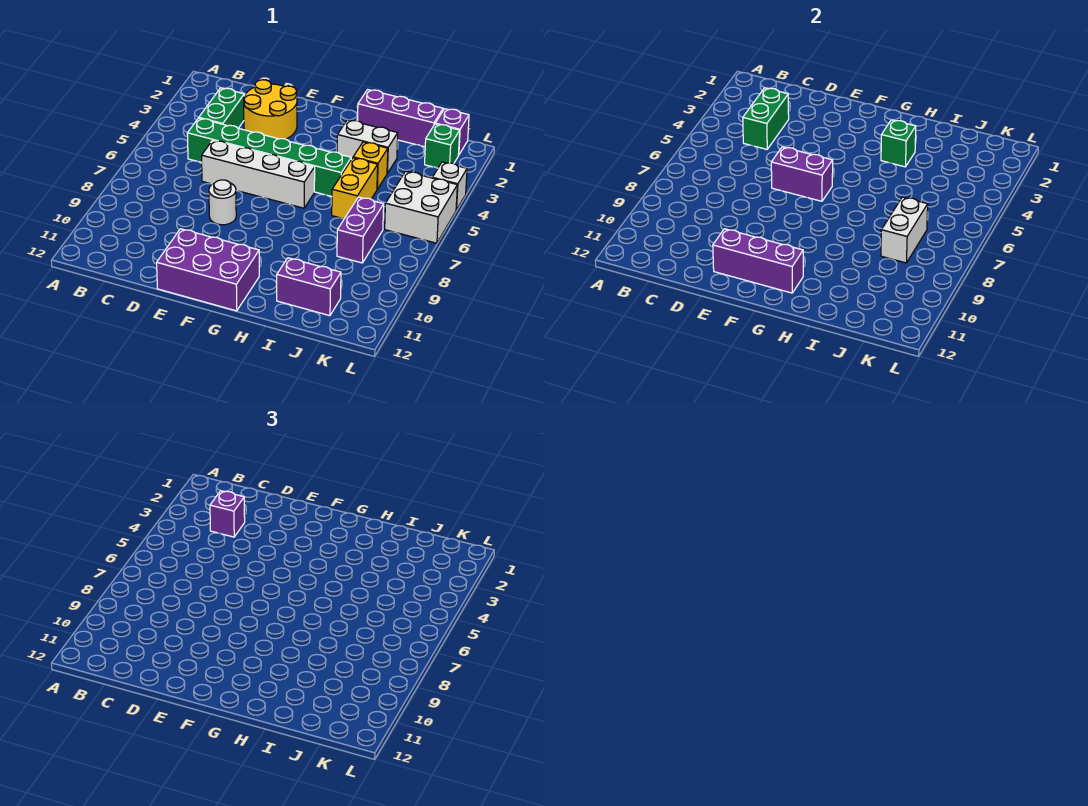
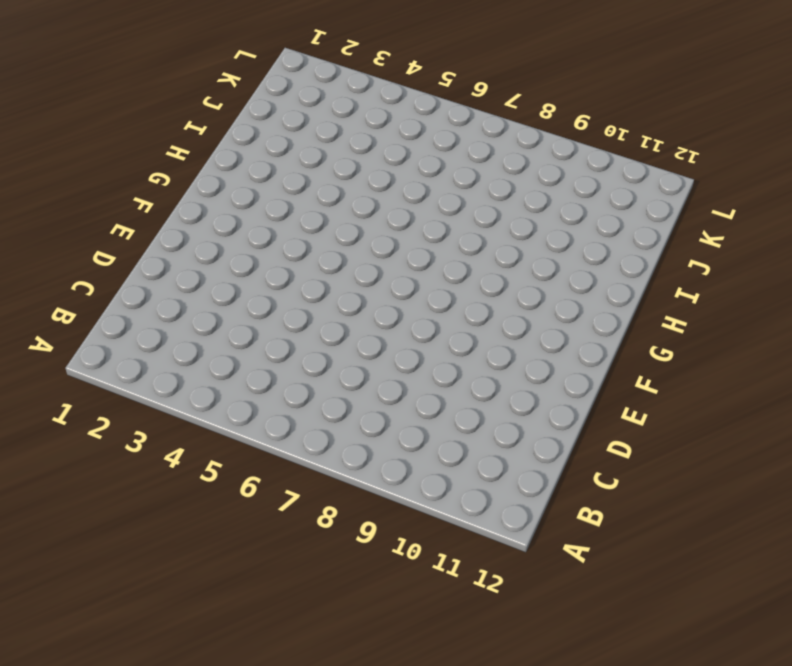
none -> green brick C3:C4 level 1
none -> green brick C5:H5 level 1
none -> yellow round brick D2:E3 level 1

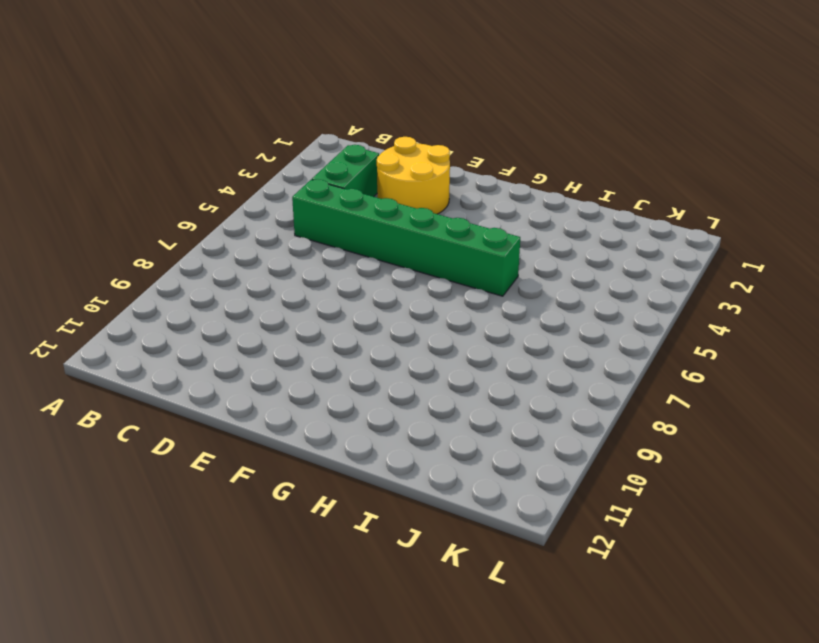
none -> white brick D6:G6 level 1
none -> white round brick E8 level 1
none -> purple brick E11:G12 level 1

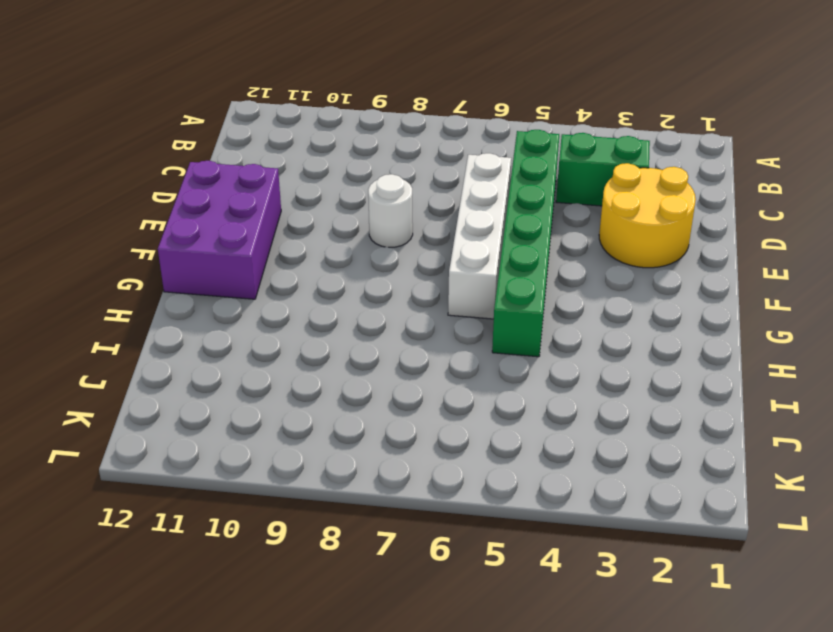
none -> purple brick H1:J1 level 1
none -> white brick H3:I3 level 1
none -> yellow brick I4 level 1

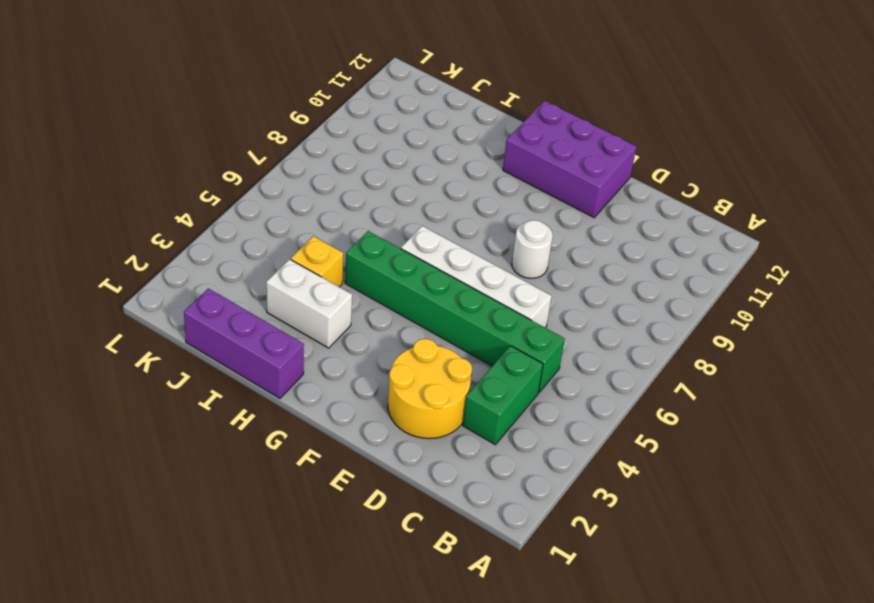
none -> yellow brick I5:I6 level 1
none -> purple brick I11:J11 level 1
none -> purple brick J7:J8 level 1

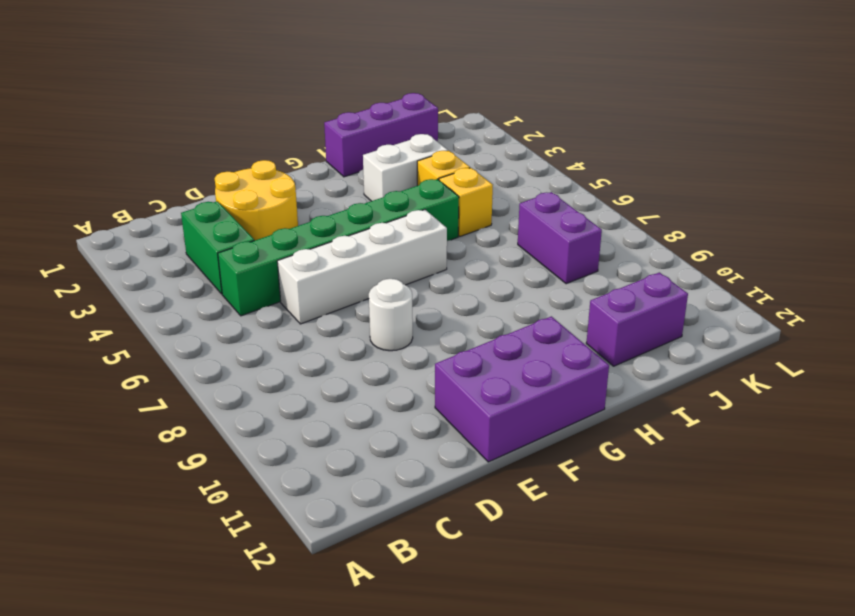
yellow brick I5 level 1 -> yellow brick I5:I6 level 1
none -> purple brick K1 level 1
none -> green brick K2 level 1
none -> white brick K5:L6 level 1

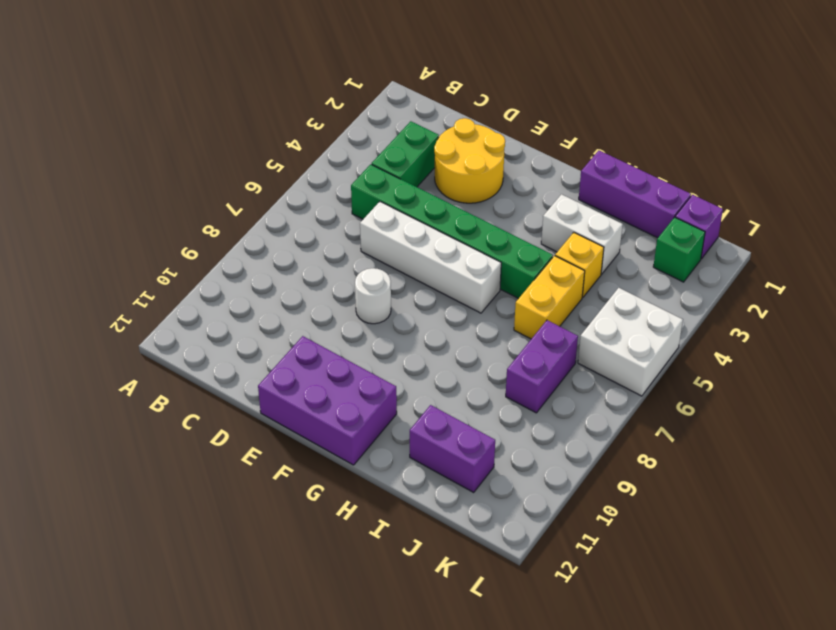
none -> white brick L4 level 1
none -> green brick C3:C4 level 2
none -> purple brick E6:F6 level 2

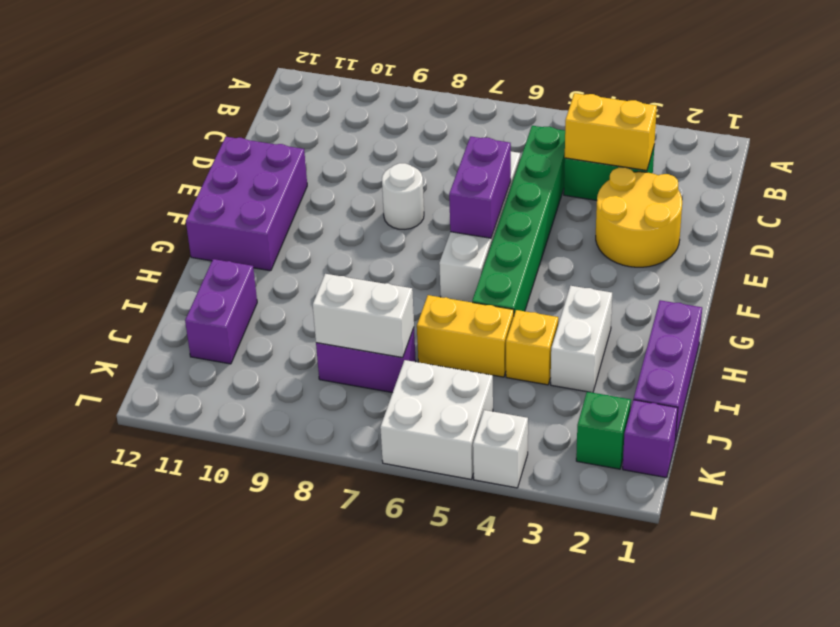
yellow brick C3:C4 level 2 -> green brick C3:C4 level 2
none -> purple brick E11:G11 level 2
none -> green brick H3 level 2
none -> purple brick C3 level 3

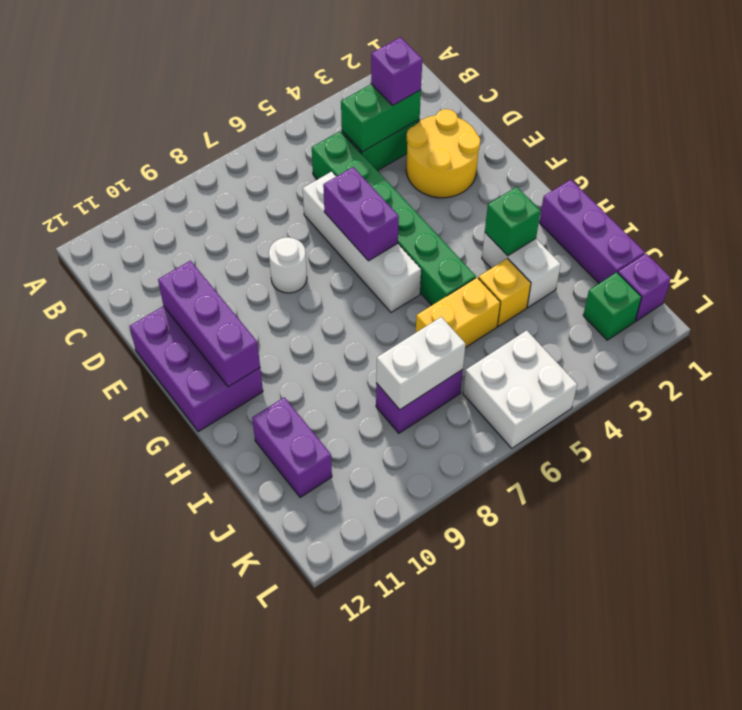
none -> white brick L4 level 1

